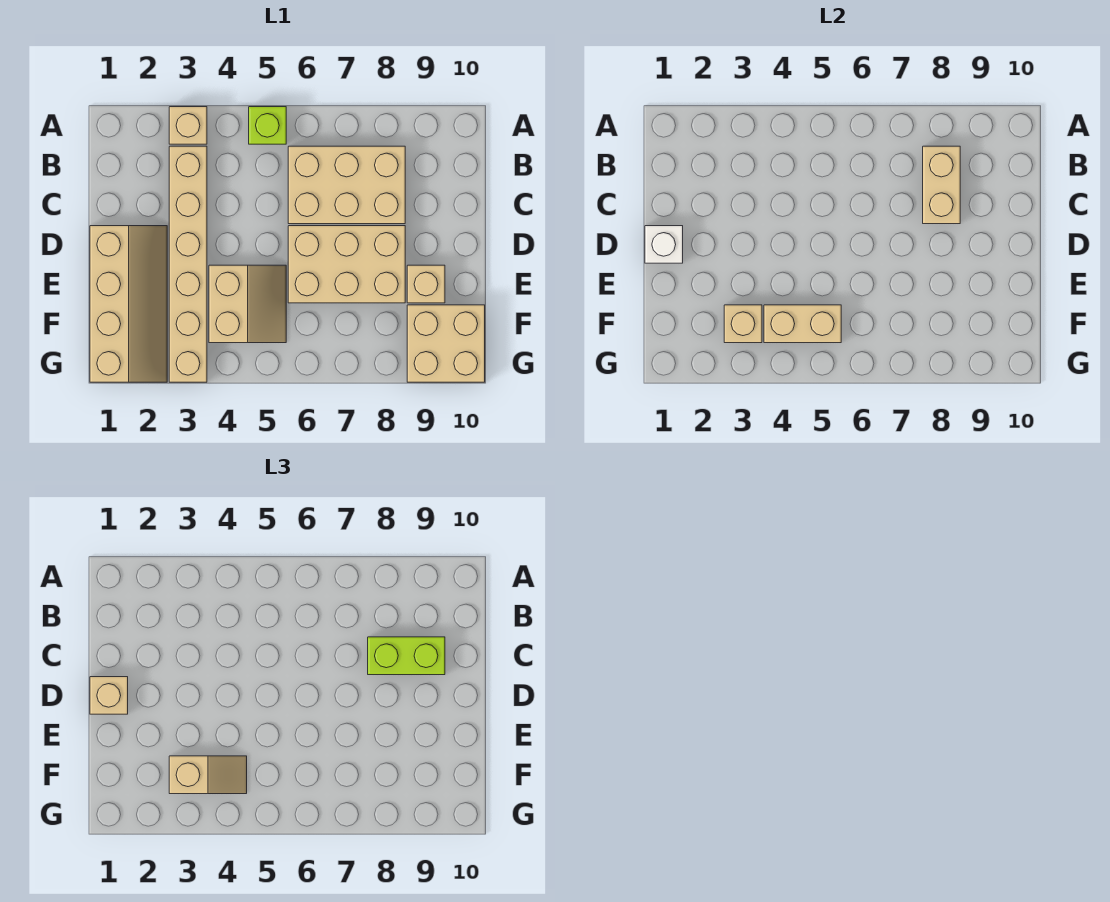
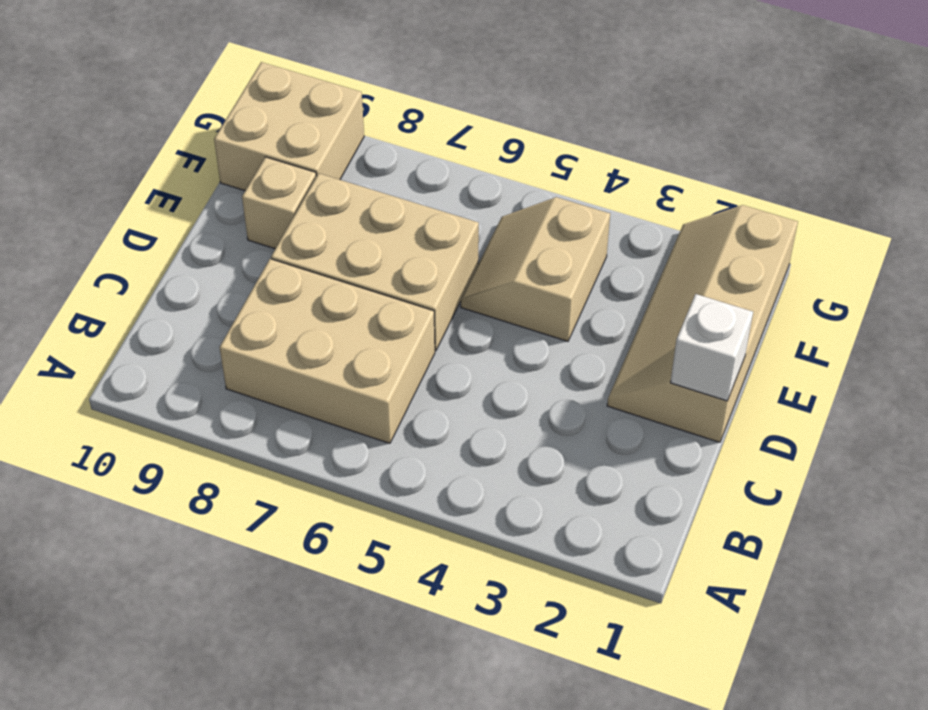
none -> tan brick A3 level 1
none -> lime brick A5 level 1
none -> tan brick B3:G3 level 1

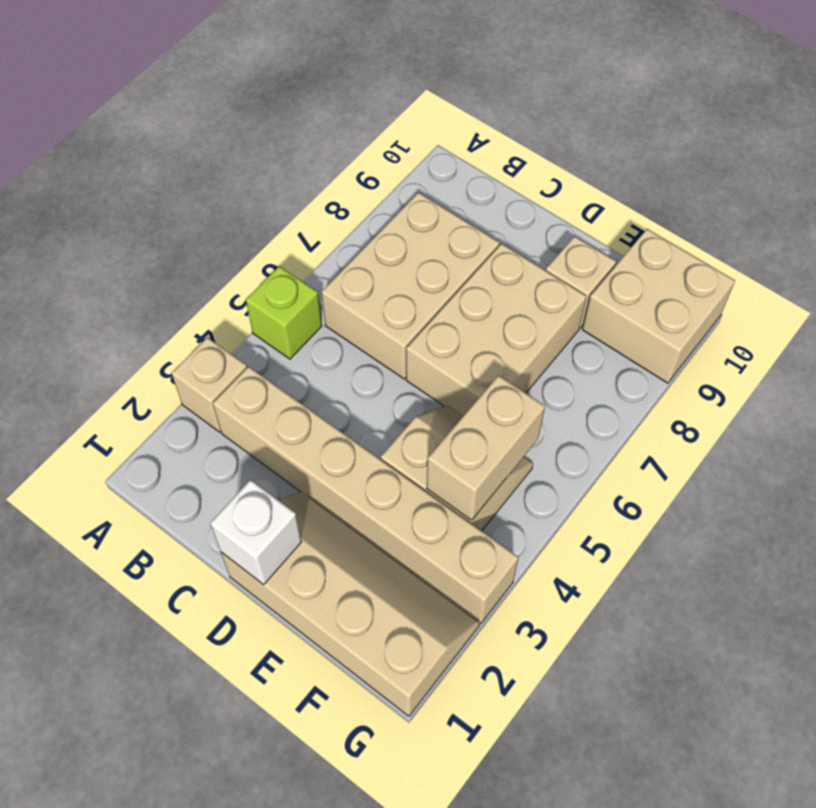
none -> tan brick B8:C8 level 2
none -> tan brick F3 level 2
none -> lime brick C8:C9 level 3

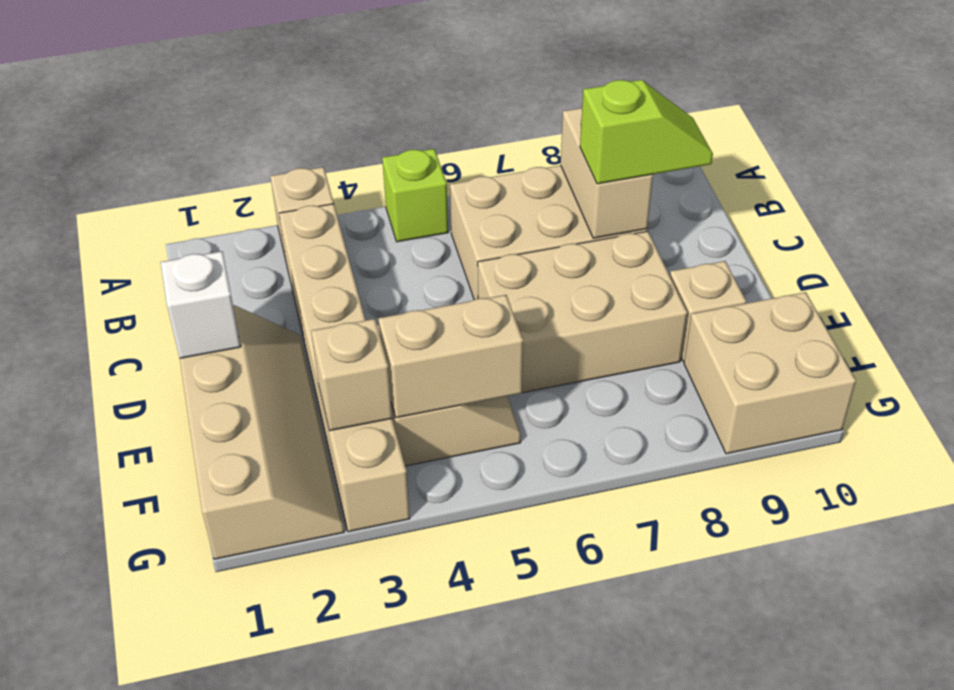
lime slope C8:C9 level 3 top 8 -> lime brick C8:C9 level 3
none -> tan brick D1 level 3
none -> tan slope F3:F4 level 3 top 3

